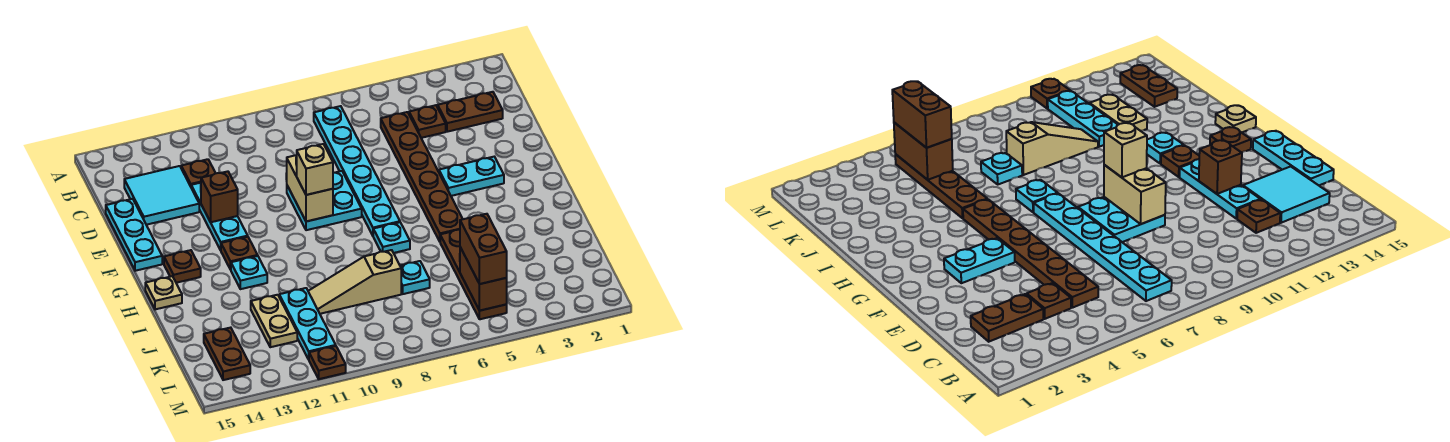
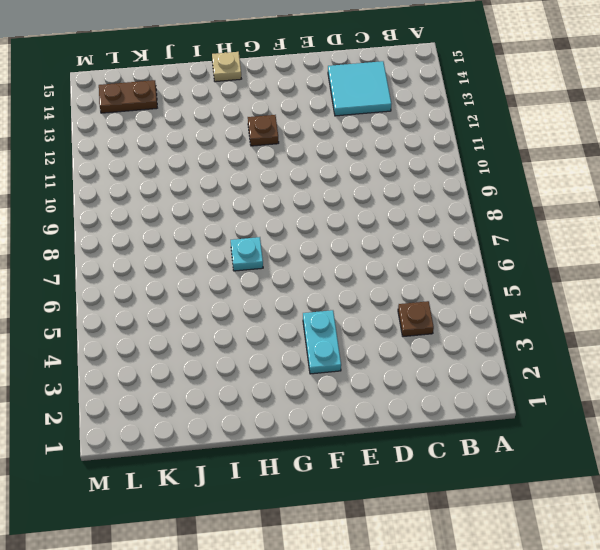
none -> cyan plate B7:G7 level 1
none -> brown plate C2:C3 level 1
none -> brown plate C5:H5 level 1

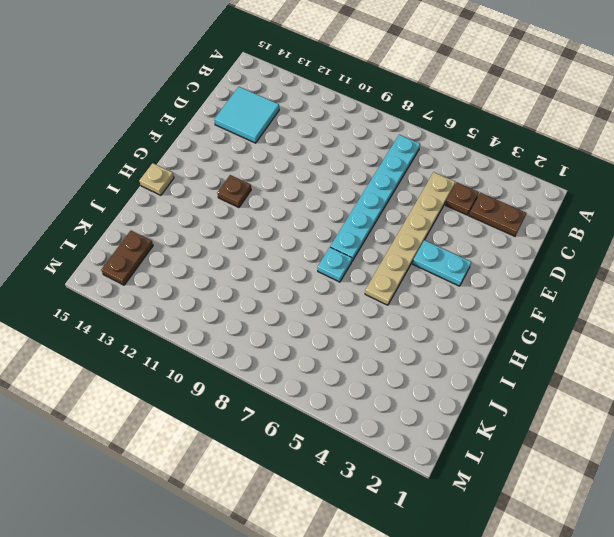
tan plate C5:H5 level 1 -> brown plate C5:H5 level 1
none -> brown plate C12 level 1
none -> cyan plate D12:F12 level 1
none -> cyan plate D15:F15 level 1

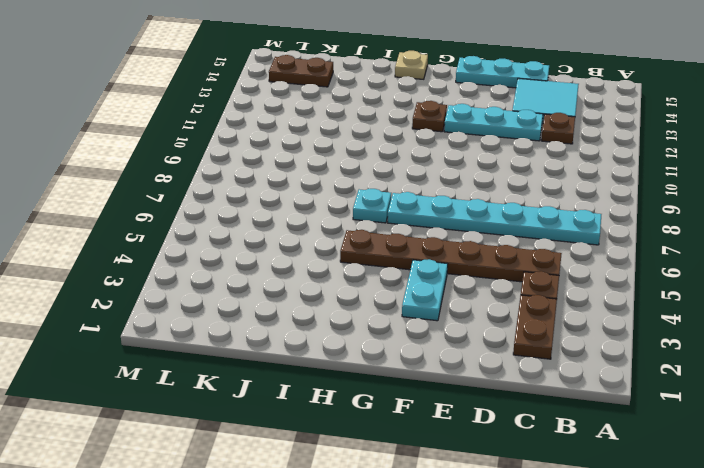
none -> cyan plate E8:F9 level 1
none -> brown plate G14 level 1
none -> cyan plate H12 level 1

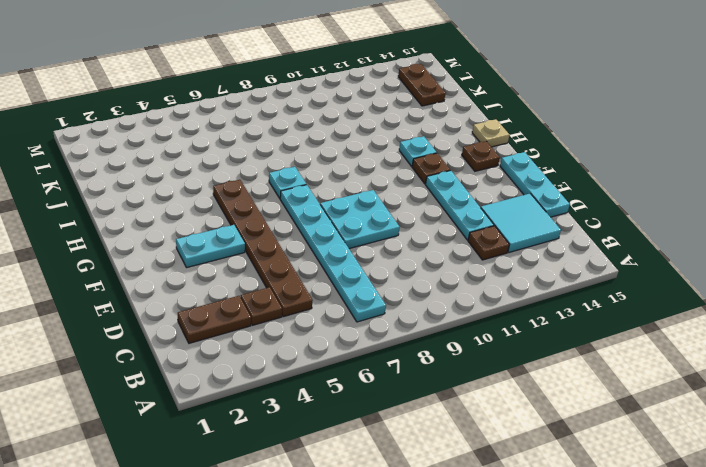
none -> brown plate I5:L5 level 1
none -> cyan plate J7 level 1
none -> tan slope J8:J10 level 1 top 8

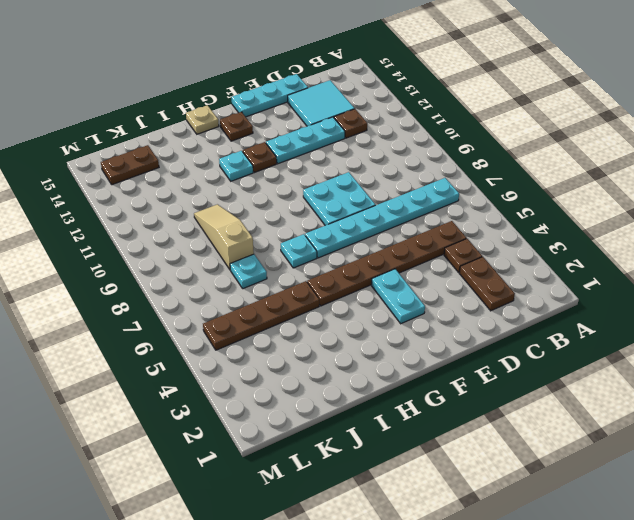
none -> cyan plate J11:L11 level 1
none -> tan plate J12:K12 level 1
none -> brown plate M11 level 1

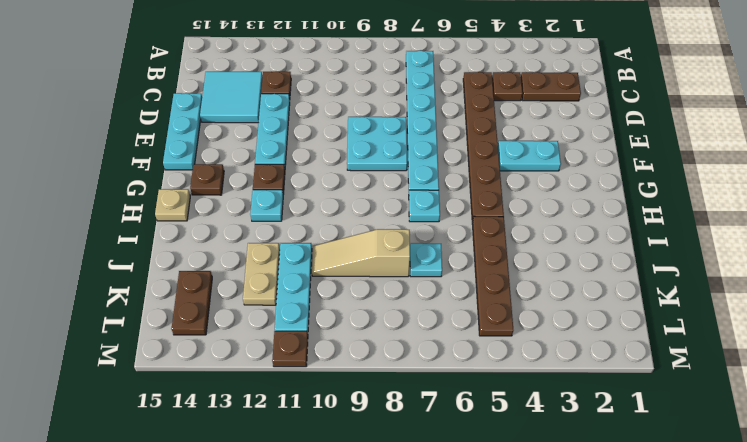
none -> tan brick E9:F9 level 2
none -> brown brick E12 level 2
none -> brown brick K5:L5 level 2

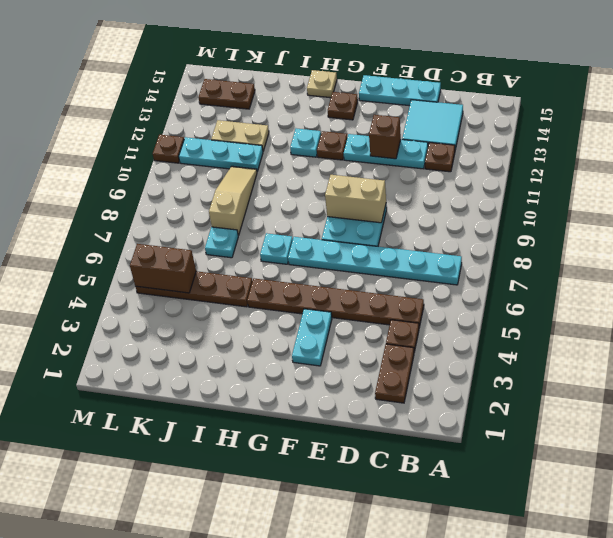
none -> tan brick F9 level 3
none -> brown brick K5:L5 level 3

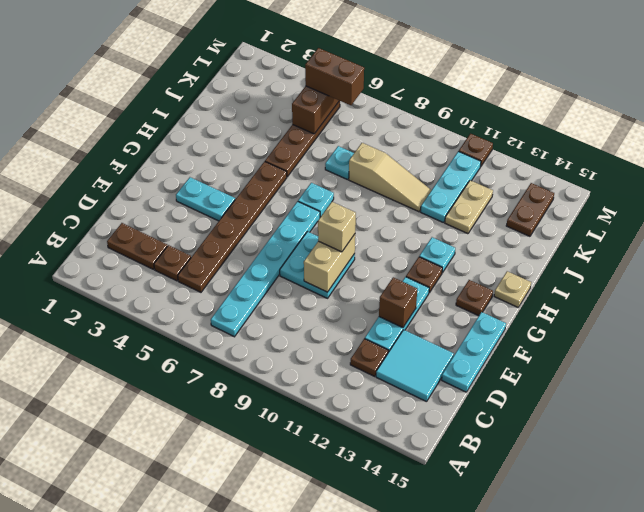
brown brick L5:L6 level 3 -> brown brick K5:L5 level 3

